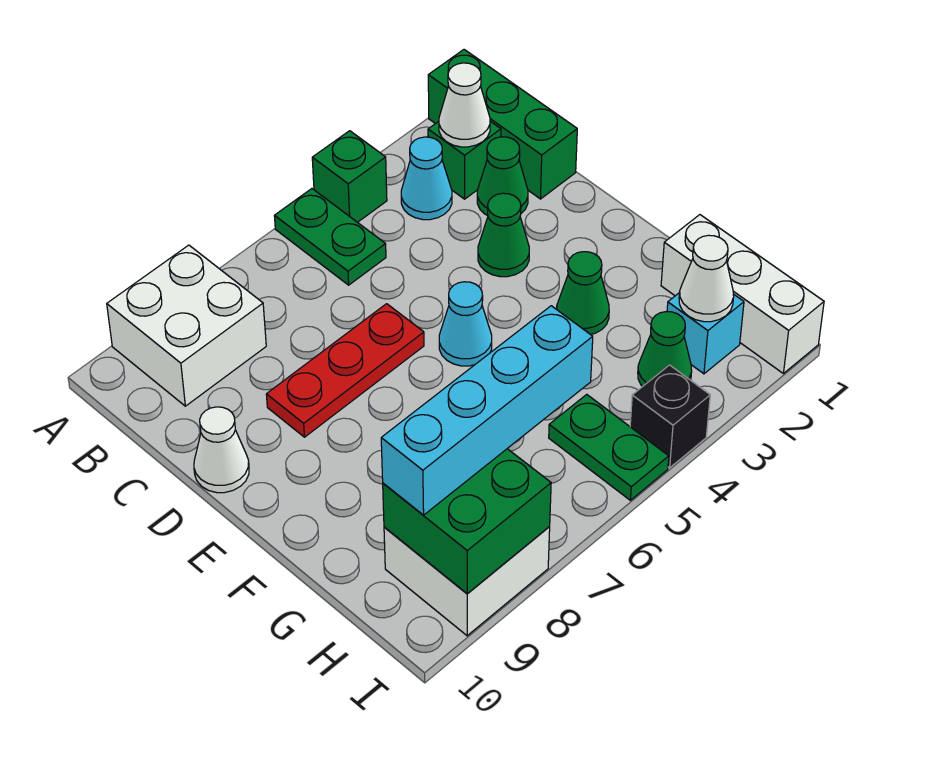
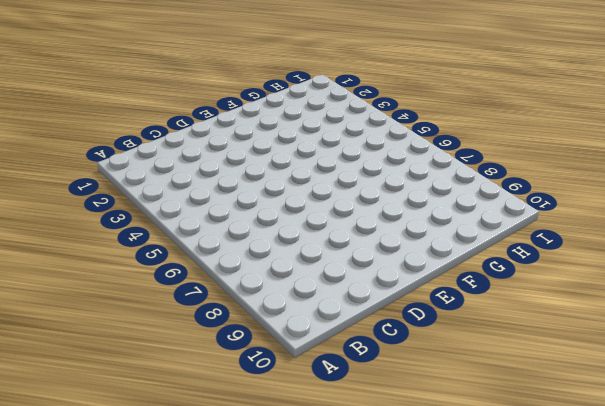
none -> green brick A1:C1 level 1
none -> green brick A4 level 1
none -> green plate A5:B5 level 1

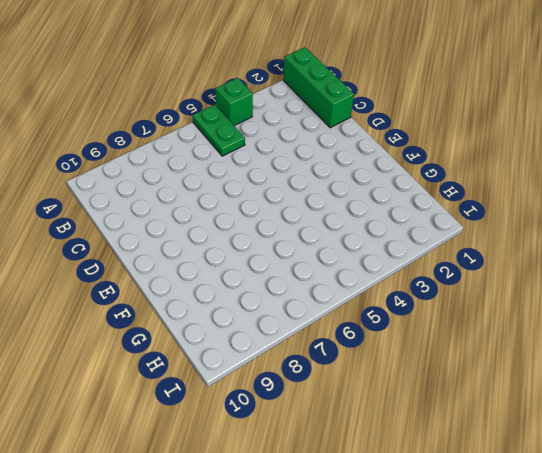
none -> white brick A8:B9 level 1
none -> green brick B2 level 1
none -> cyan cone B3 level 1

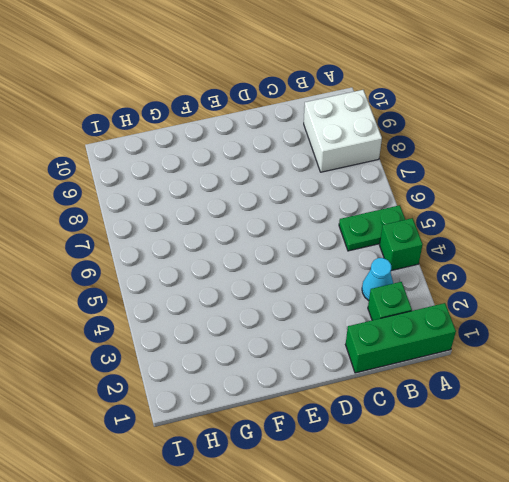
none -> green cone C2 level 1
none -> green cone D3 level 1
none -> red plate D6:D8 level 1

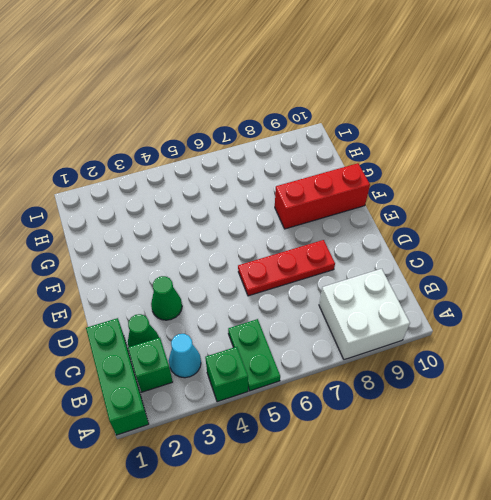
red brick F8:F10 level 1 -> none
none -> white cone D10 level 1
none -> cyan cone E5 level 1
none -> green cone F3 level 1

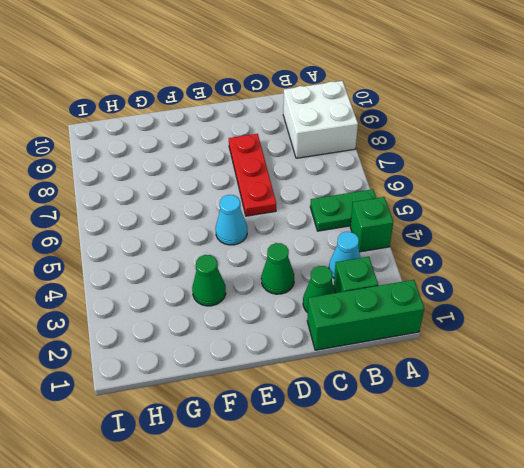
none -> white cone D10 level 1
none -> white brick G1:I1 level 1
none -> cyan brick H2 level 1

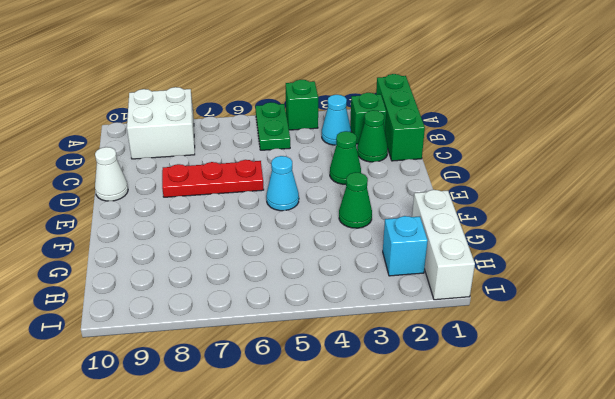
none -> green cone H3 level 1
none -> green plate H5:I5 level 1
none -> white brick H8:I9 level 1

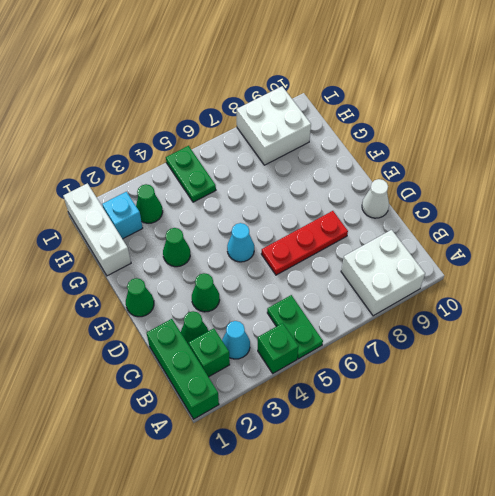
green cone E1 level 1 -> none
none -> black brick I4 level 1
none -> white cone B2 level 2
none -> white cone H2 level 2

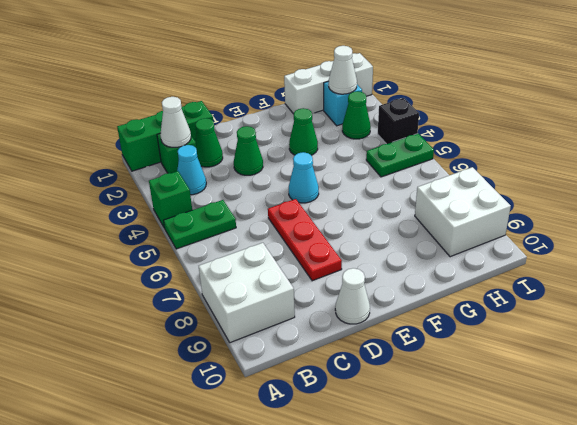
none -> green brick H8:I9 level 2
none -> cyan brick H6:H9 level 3

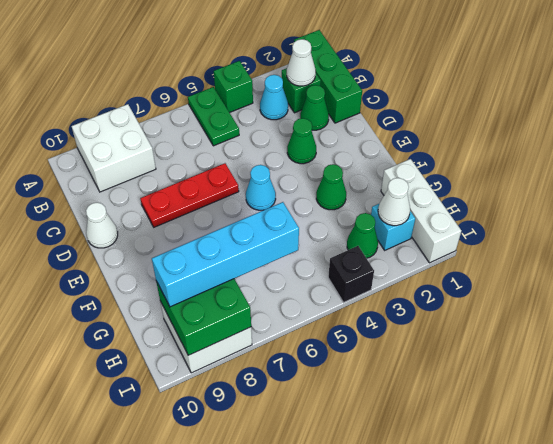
none -> green plate H5:I5 level 1

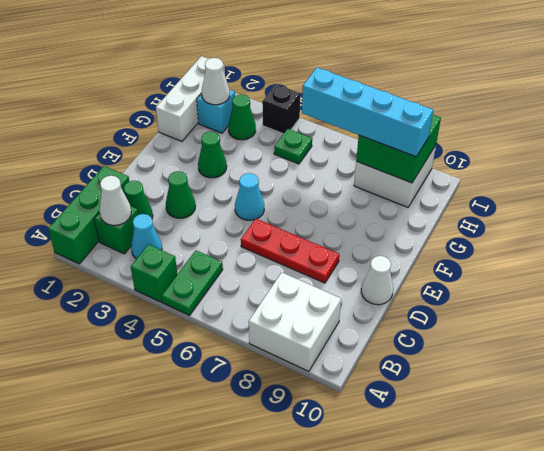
green plate H5 level 1 -> green plate H5:I5 level 1

